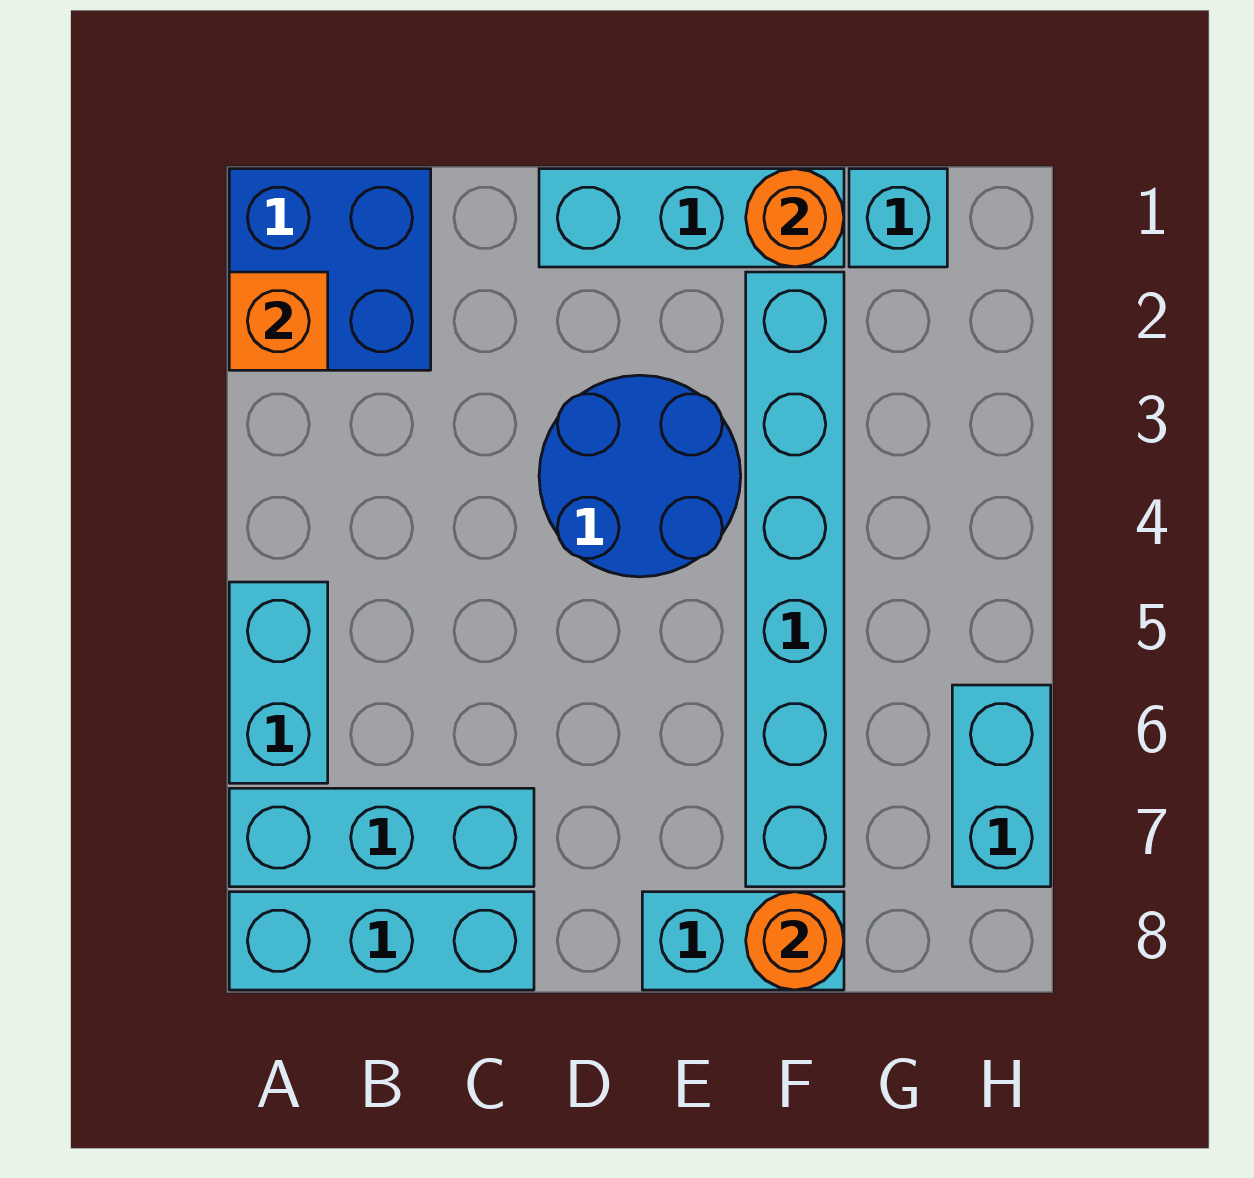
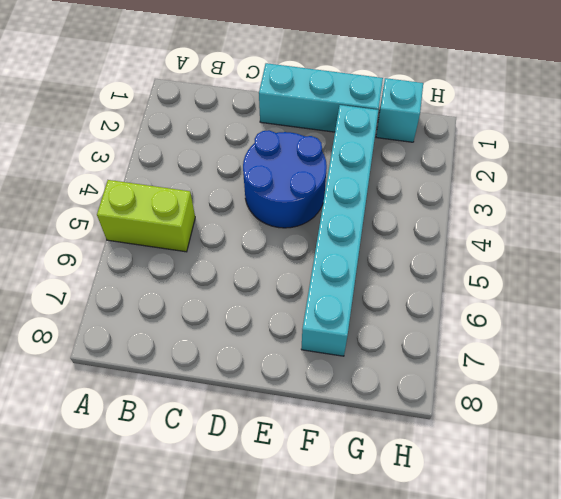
lime brick A5:B5 level 1 -> cyan brick A5:A6 level 1
none -> blue brick A1:B2 level 1
none -> cyan brick A7:C7 level 1
none -> cyan brick A8:C8 level 1

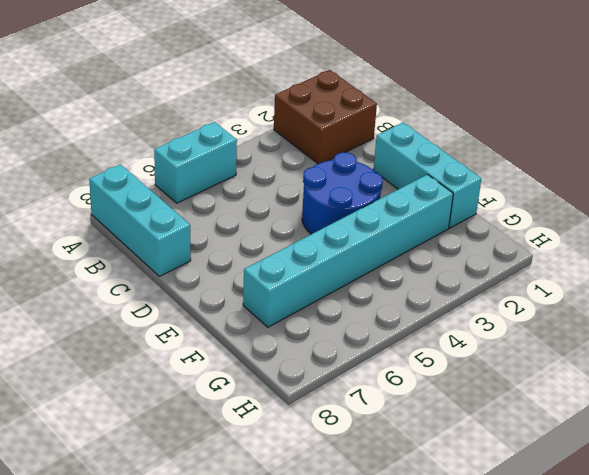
brown brick A1:B2 level 1 -> blue brick A1:B2 level 1
none -> cyan brick A7:C7 level 1
none -> cyan brick E8:F8 level 1
none -> cyan brick G1 level 1

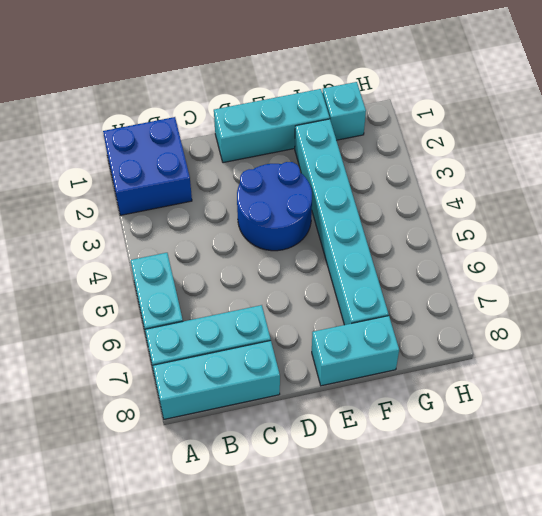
none -> cyan brick H6:H7 level 1
none -> orange brick A2 level 2
none -> orange round brick F1 level 2

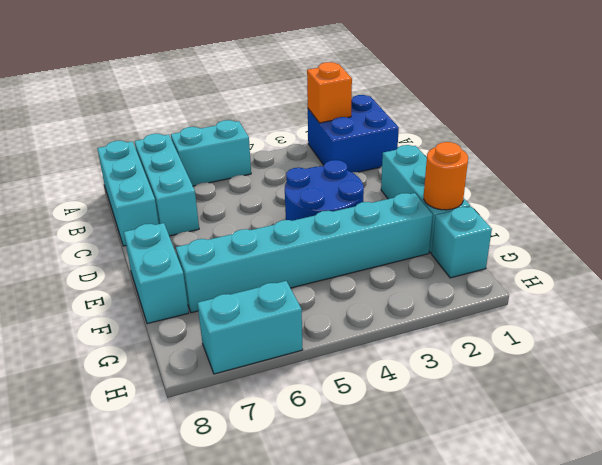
none -> orange round brick F8 level 2

